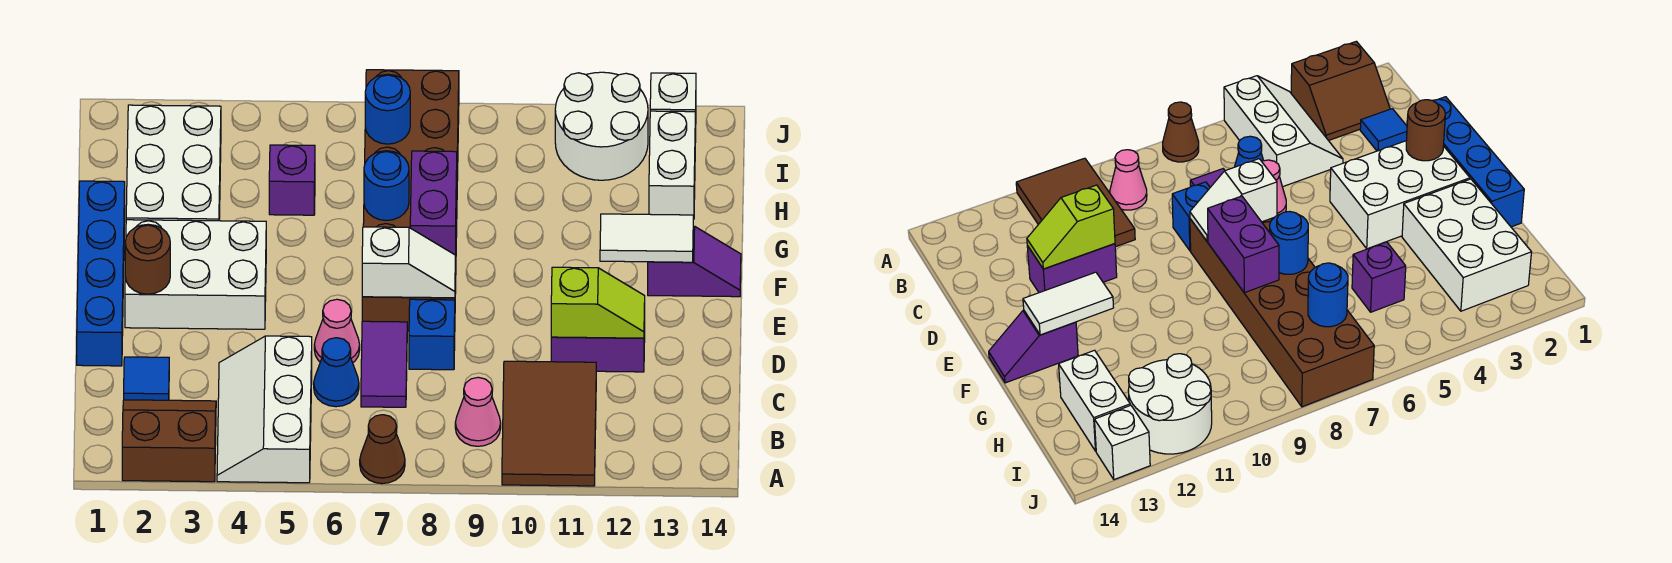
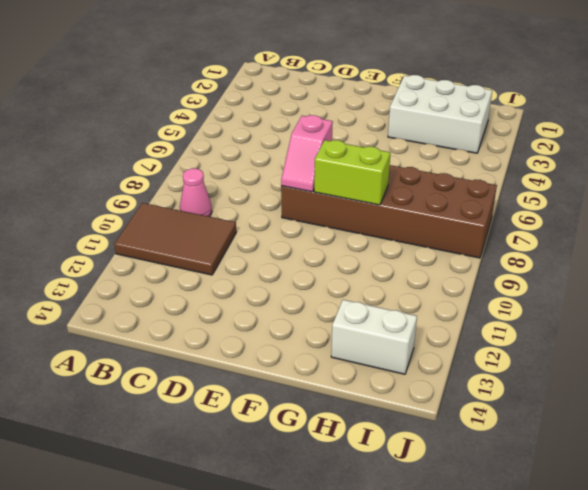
pink slope E7:E8 level 2 top 7 -> white slope E7:E8 level 2 top 7
lime brick F8:G8 level 2 -> purple brick F8:G8 level 2
none -> brown slope A2:B3 level 1 top A
none -> white slope A4:C5 level 1 top 5
none -> brown cone A7 level 1

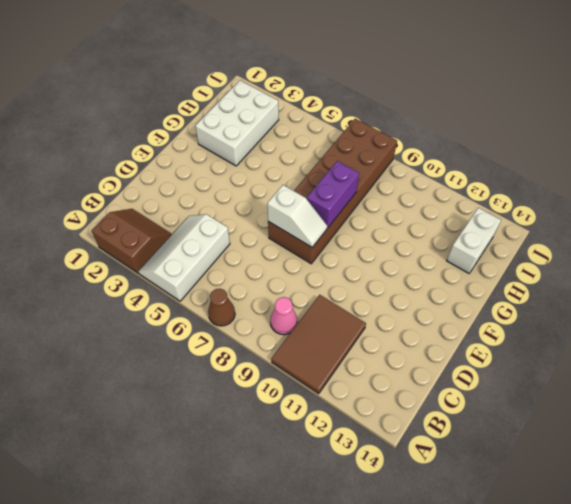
none -> blue tile C2 level 1
none -> blue cone C6 level 1
none -> purple tile C7:D7 level 1

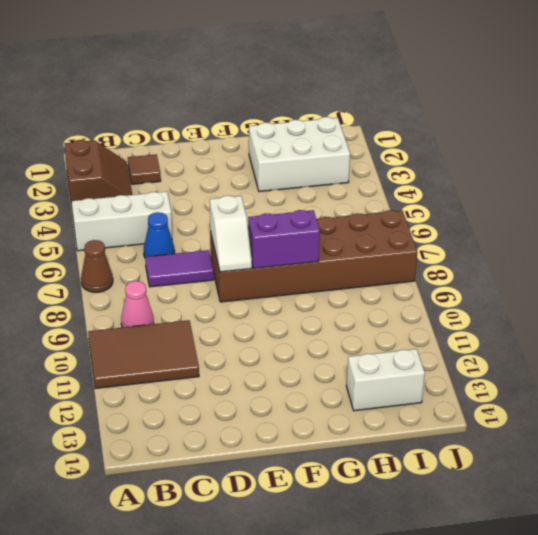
brown tile C2 level 1 -> blue tile C2 level 1
none -> blue brick D1:G1 level 1
none -> pink cone D6 level 1
none -> blue brick D8 level 1

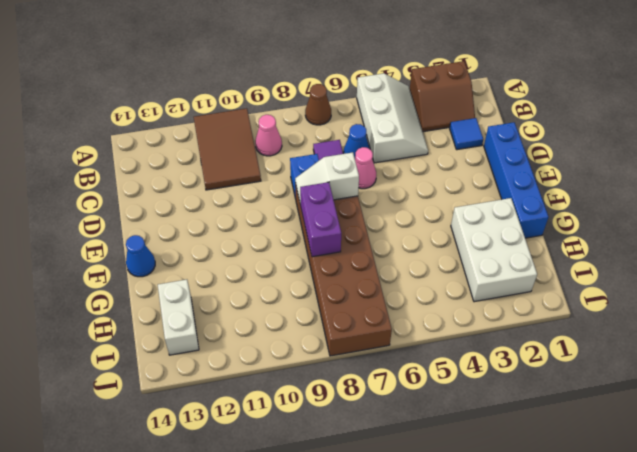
blue cone F14 level 1 -> purple slope F13:F14 level 1 top 13
none -> purple brick D11:D12 level 1
none -> white brick E2:F4 level 1
none -> purple brick H5 level 1

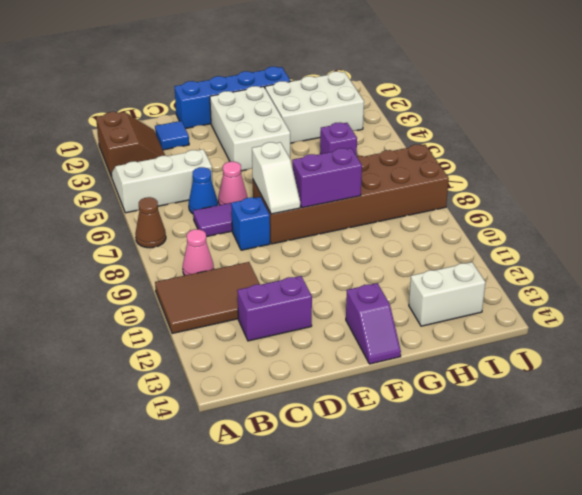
purple brick C12:D12 level 1 -> purple brick D11:D12 level 1
none -> white round brick I11:J12 level 1
none -> white brick J13 level 1
none -> lime slope D11:D12 level 2 top 11

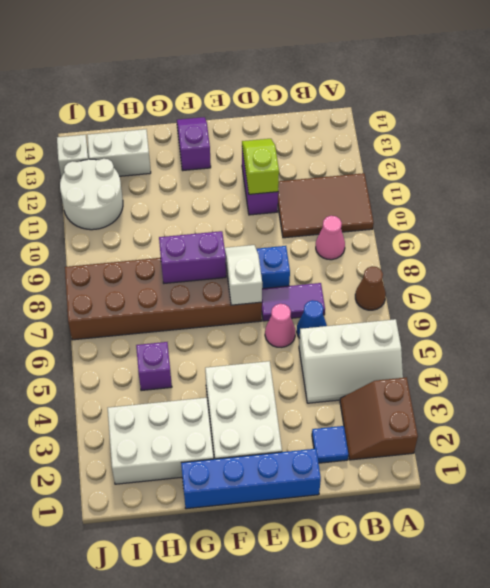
none -> brown round brick E2 level 2
none -> white tile F12:F13 level 2
none -> blue round brick G7 level 2

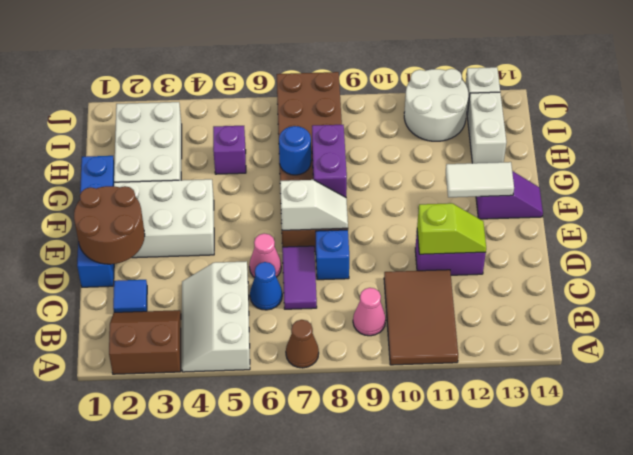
brown round brick D1:E2 level 2 -> brown round brick E2 level 2
none -> blue round brick I7 level 2

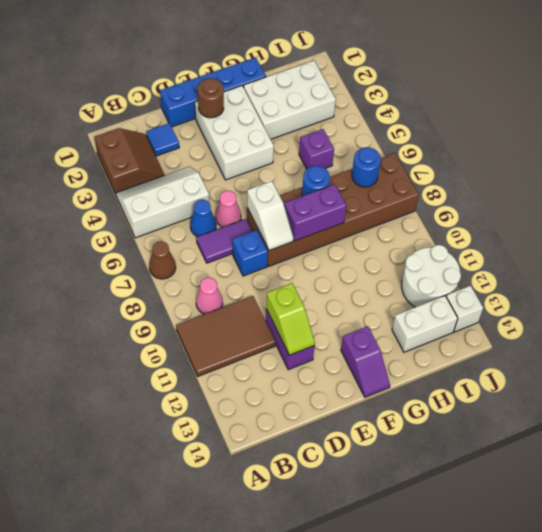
none -> white tile F12:F13 level 2

